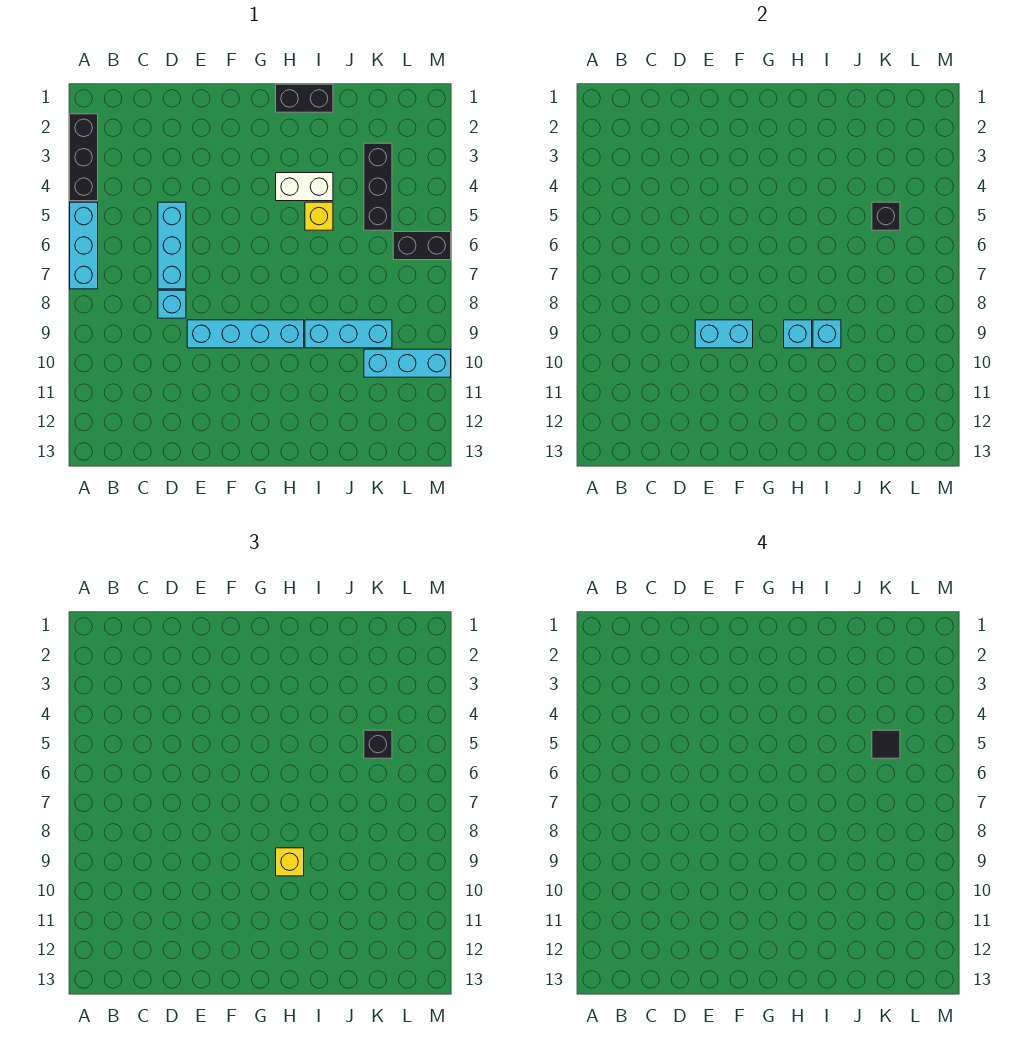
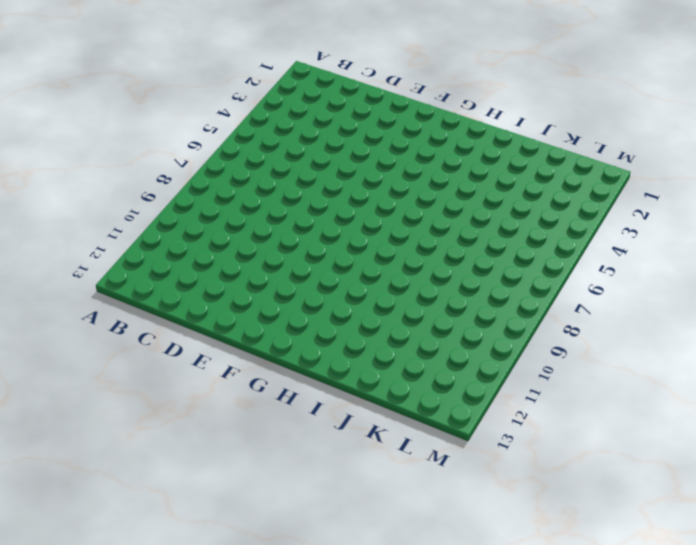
none -> black brick A2:A4 level 1
none -> cyan brick A5:A7 level 1
none -> cyan brick D5:D7 level 1

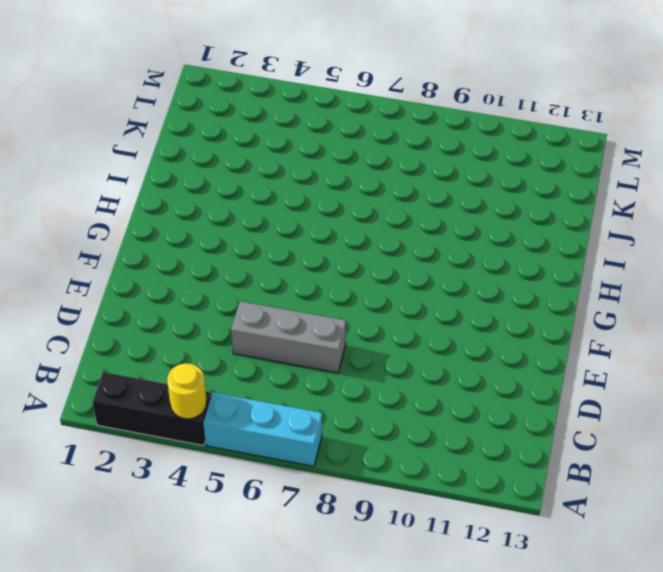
yellow round brick A4 level 2 -> none
grey brick D5:D7 level 1 -> cyan brick D5:D7 level 1
none -> cyan brick D8 level 1
none -> cyan brick E9:H9 level 1
none -> black brick H1:I1 level 1

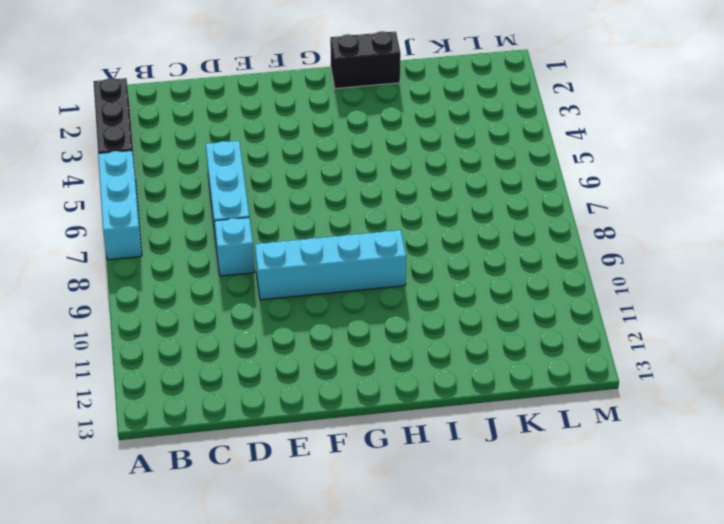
none -> white brick H4:I4 level 1
none -> yellow brick I5 level 1
none -> cyan brick I9:K9 level 1

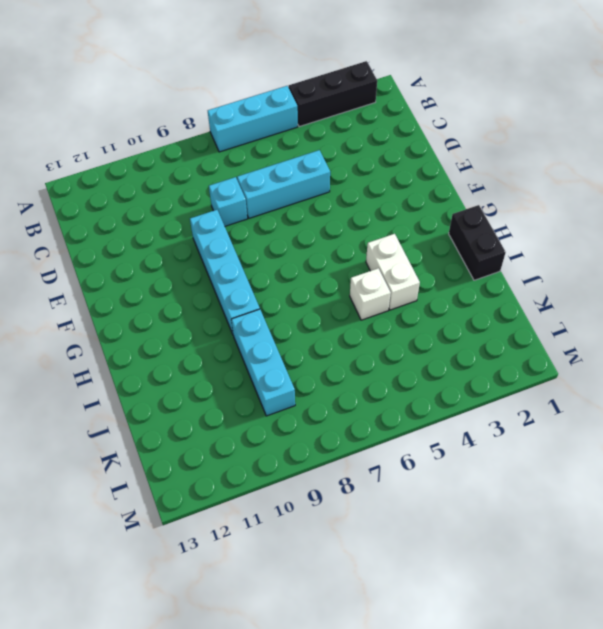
white brick I5 level 1 -> yellow brick I5 level 1
none -> black brick K3:K5 level 1
none -> cyan brick K10:M10 level 1
none -> black brick L6:M6 level 1

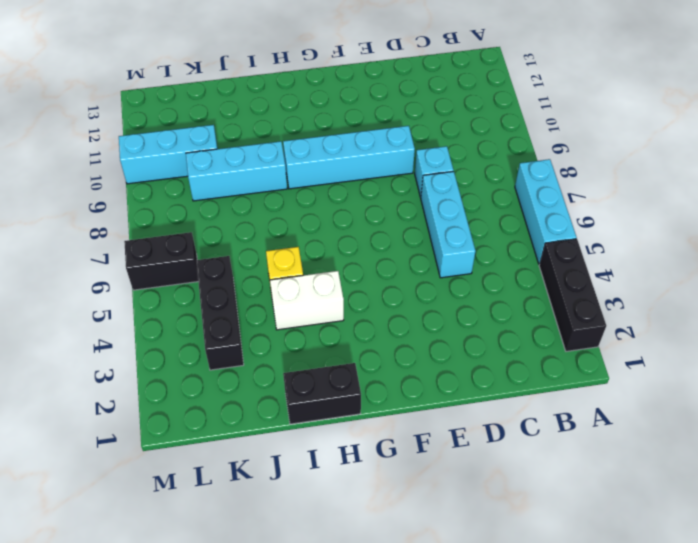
none -> cyan brick E9:F9 level 2
none -> cyan brick H9 level 2
none -> cyan brick I9 level 2

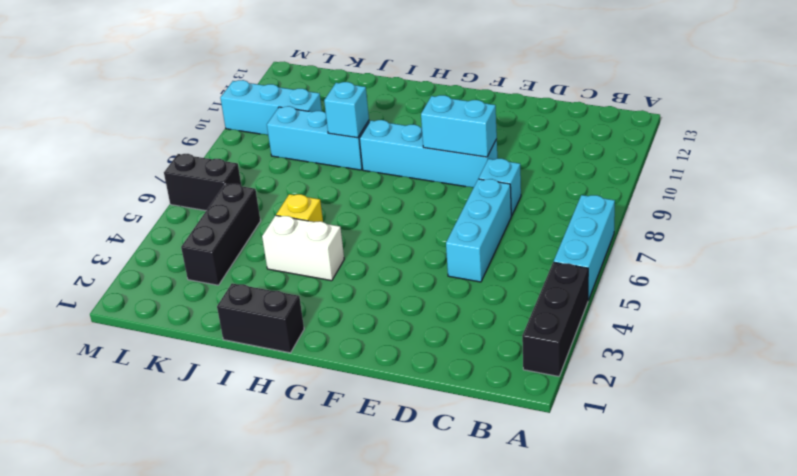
none -> cyan brick H9 level 2
none -> black brick K5 level 2
none -> yellow brick H9 level 3

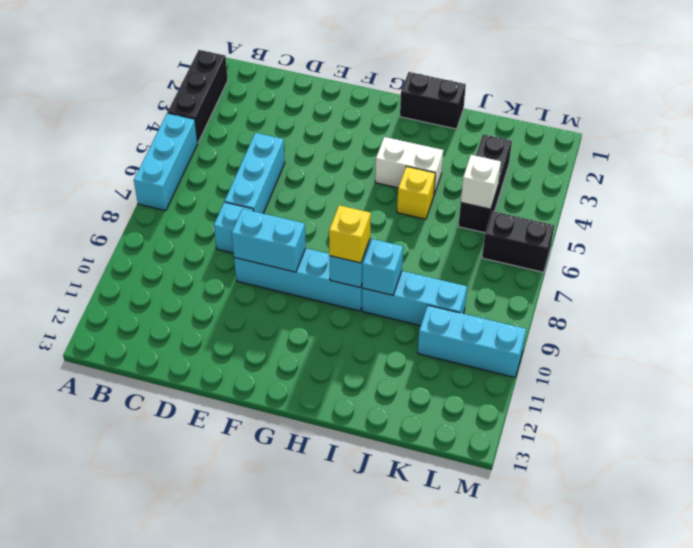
white brick K5 level 2 -> black brick K5 level 2
none -> black brick K5 level 3
none -> black tile K5 level 4

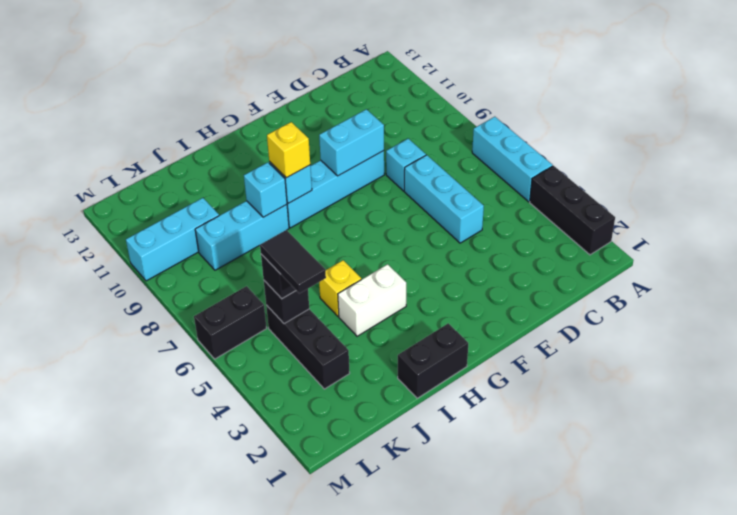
black tile K4:K5 level 4 -> black tile K5 level 4

